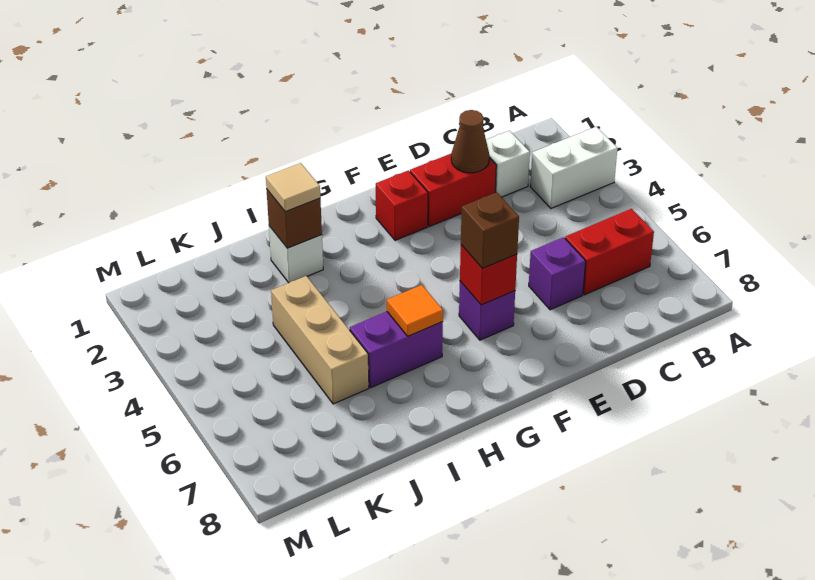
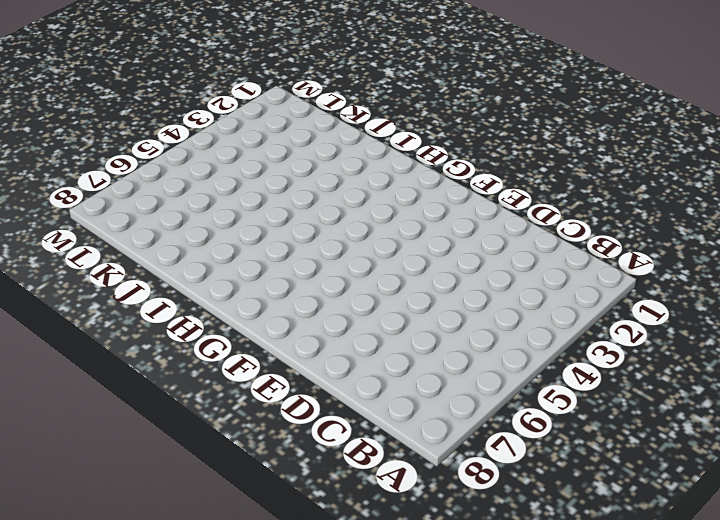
none -> white brick A3:B3 level 1
none -> red brick B6:C6 level 1
none -> white brick C2 level 1

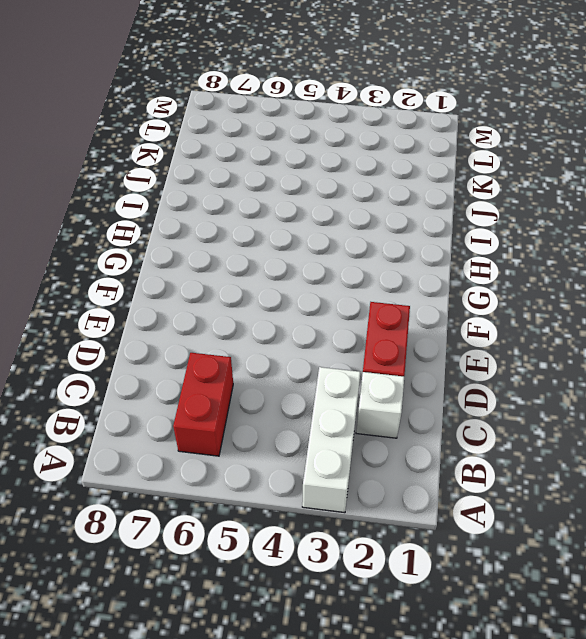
white brick A3:C3 level 1 -> white brick A3:B3 level 1
none -> purple brick D6 level 1
none -> red brick F2 level 1
none -> purple brick F6 level 1

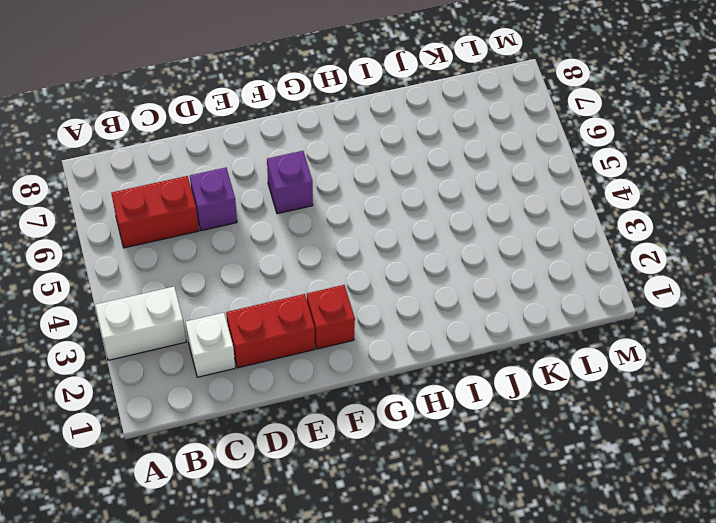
none -> purple brick H6:I6 level 1
none -> white brick I2 level 1
none -> tan brick J4:J6 level 1

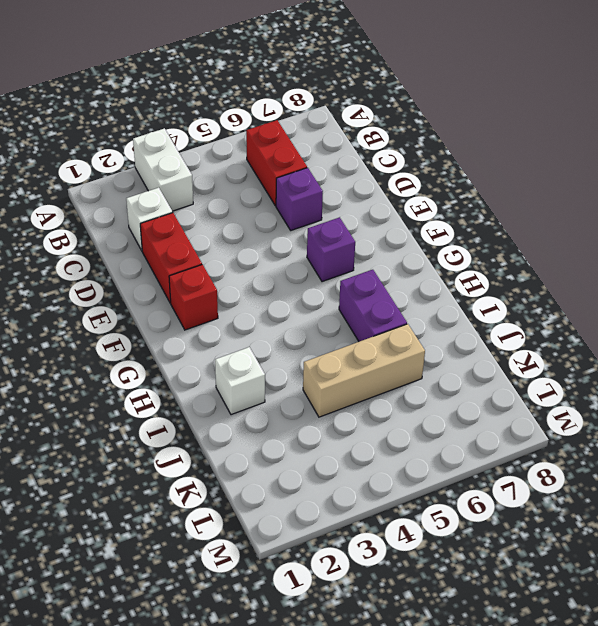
none -> brown cone D2 level 2
none -> red brick F6 level 2
none -> orange tile H6 level 2

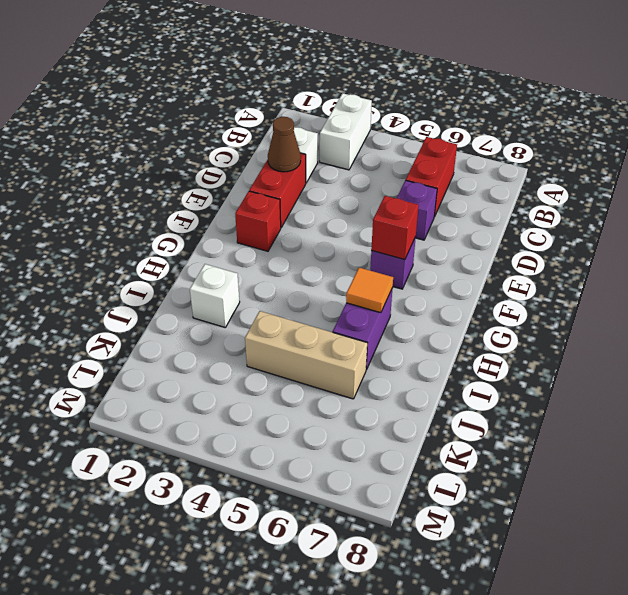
none -> brown brick I2 level 2
none -> brown brick F6 level 3
none -> tan tile I2 level 3

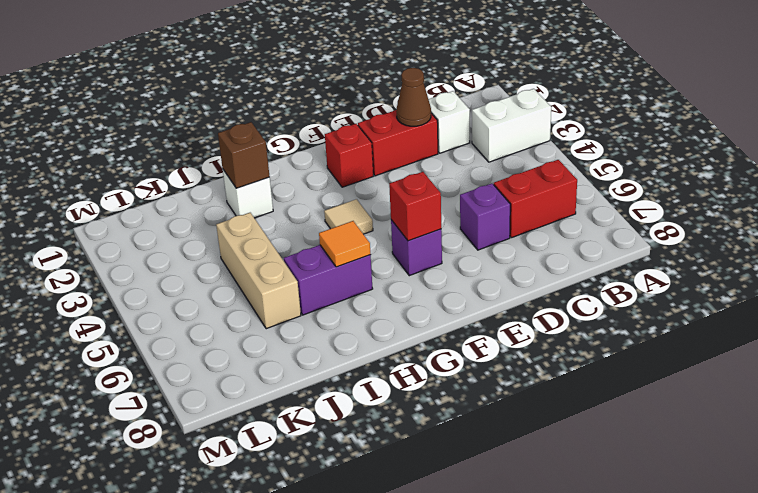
tan tile G4 level 1 -> tan tile I2 level 3
none -> brown brick F6 level 3

